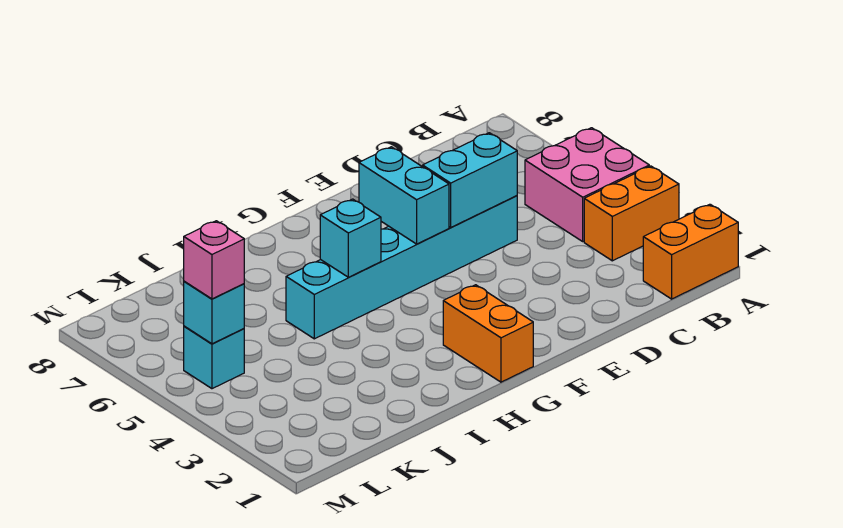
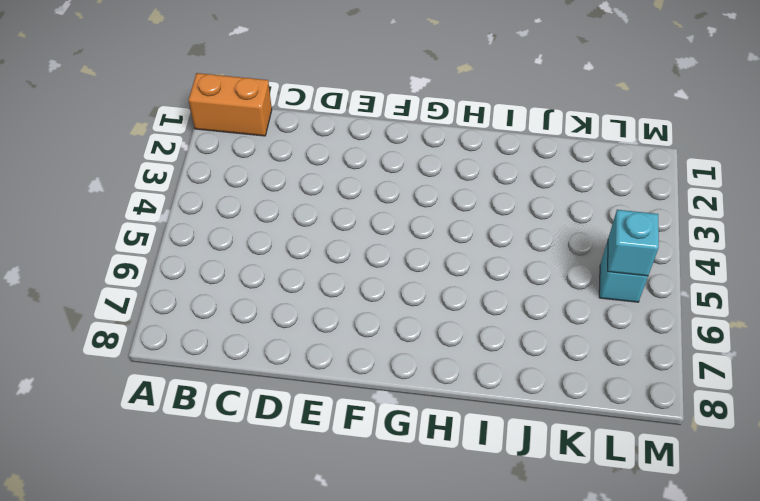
none -> orange brick A3:B3 level 1
none -> pink brick A4:B5 level 1

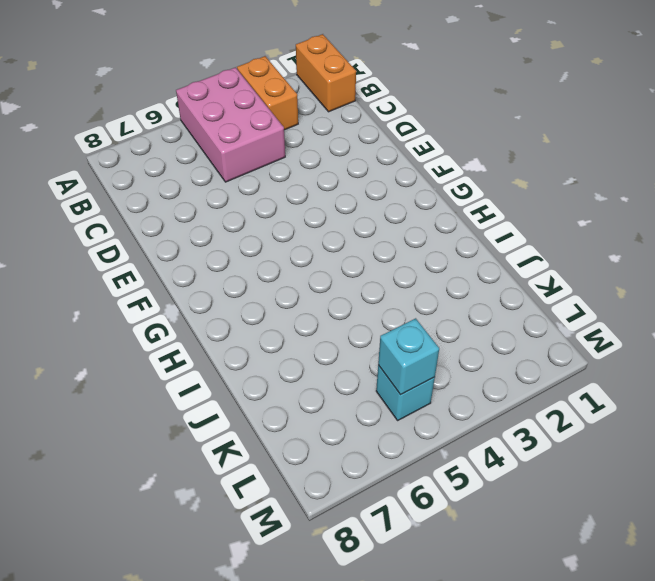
pink brick A4:C5 level 1 -> pink brick A4:B5 level 1
none -> cyan brick D5:I5 level 1
none -> orange brick G1:G2 level 1

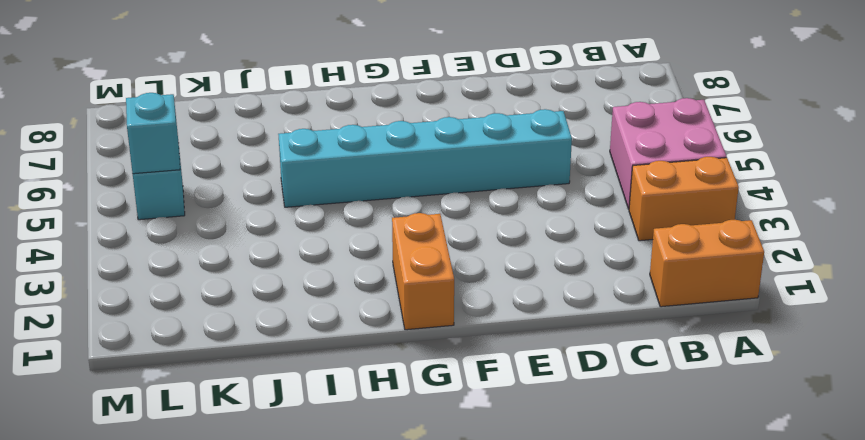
none -> cyan brick D5:E5 level 2
none -> cyan brick F5:F6 level 2

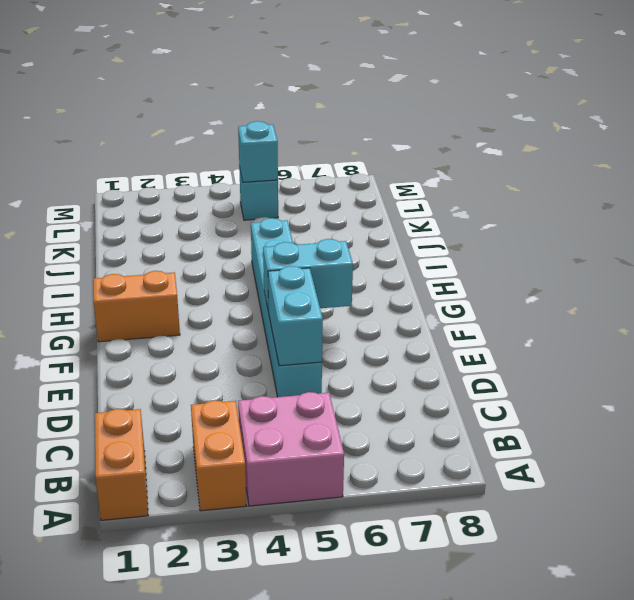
none -> cyan brick H5 level 2
none -> pink brick L5 level 3

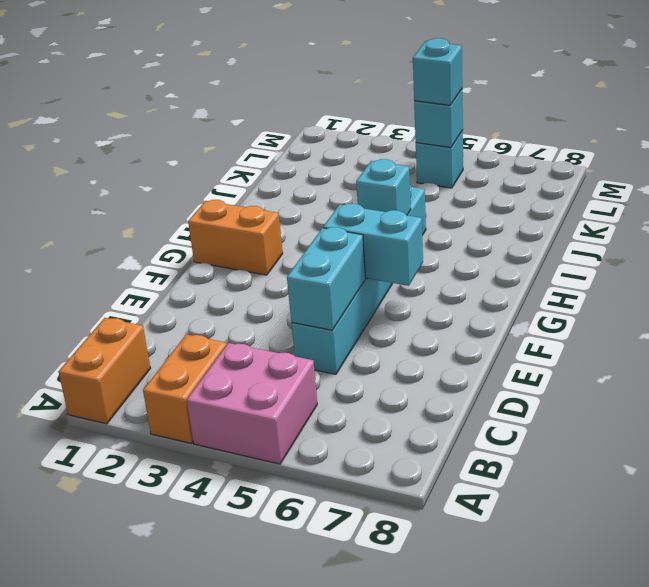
cyan brick L5 level 3 -> pink brick L5 level 3

